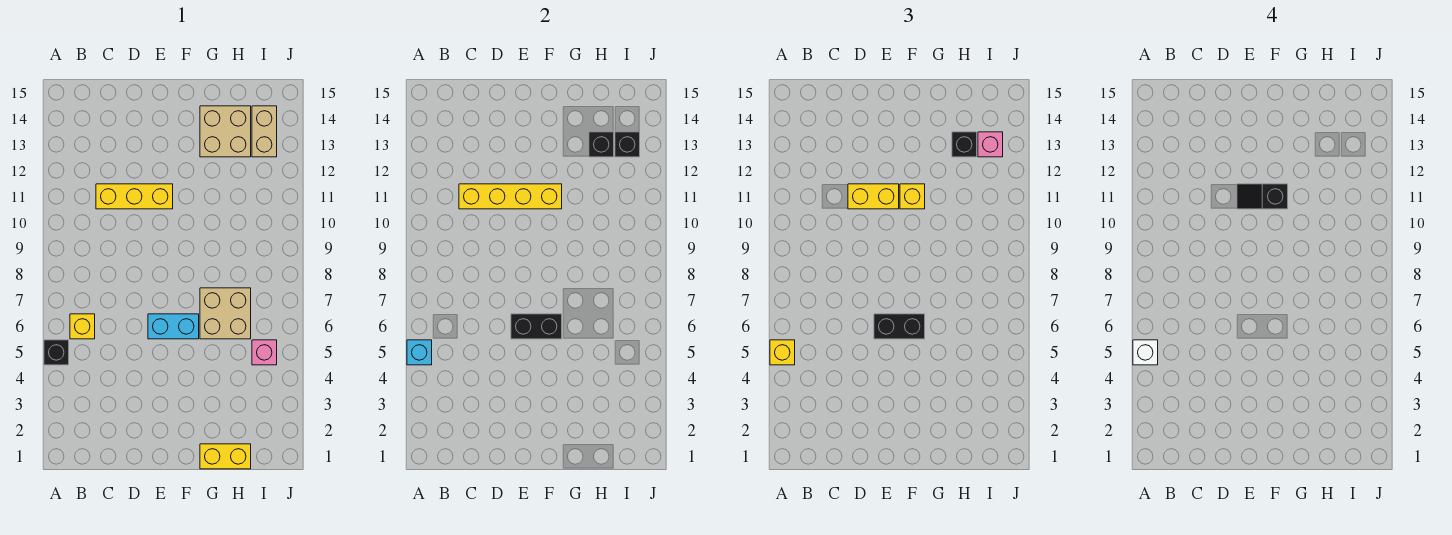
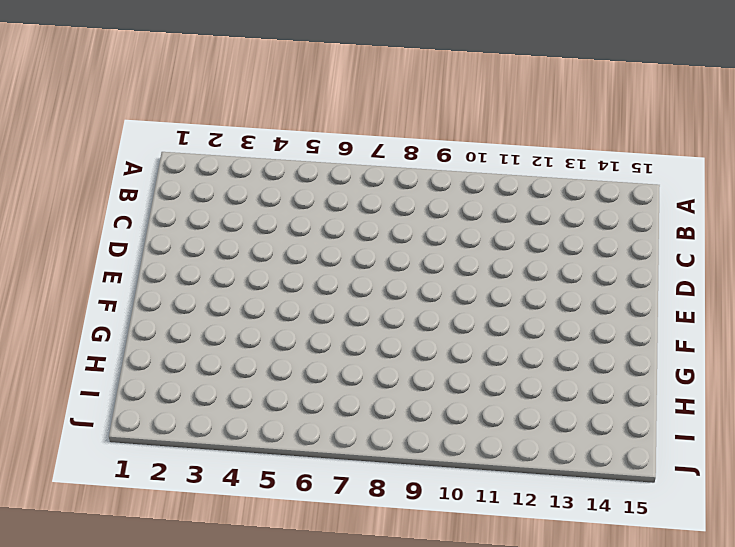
none -> black brick A5 level 1
none -> yellow brick B6 level 1
none -> yellow brick C11:E11 level 1

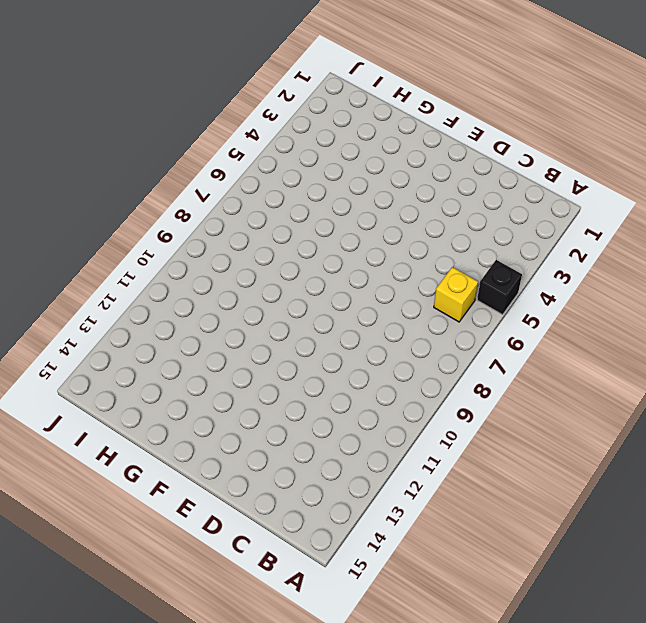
none -> yellow brick C11:E11 level 1
none -> cyan brick E6:F6 level 1
none -> yellow brick G1:H1 level 1

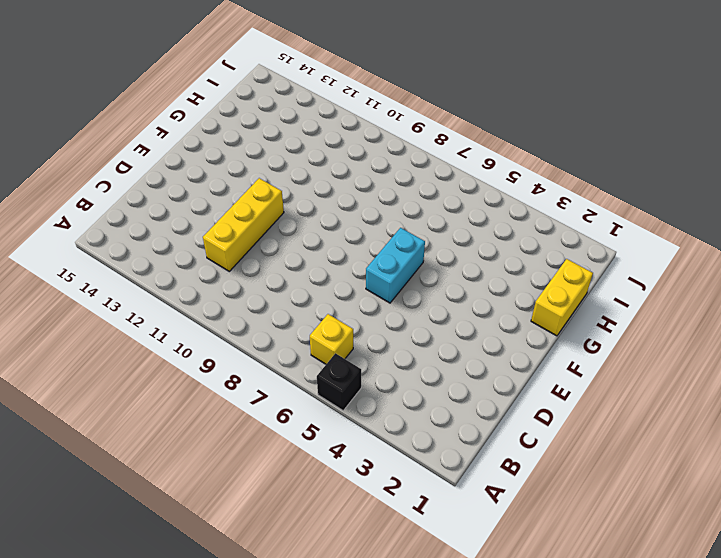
none -> tan brick G6:H7 level 1
none -> tan brick G13:H14 level 1
none -> pink brick I5 level 1

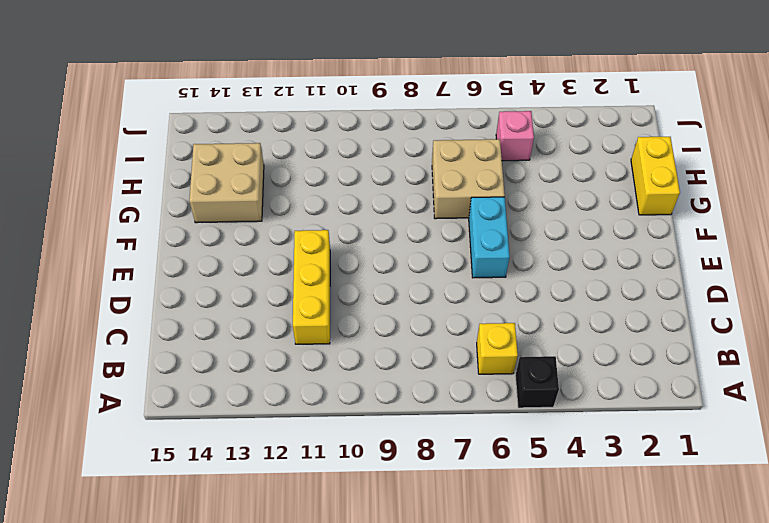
none -> tan brick I13:I14 level 1
none -> cyan brick A5 level 2
none -> yellow brick C11:F11 level 2

